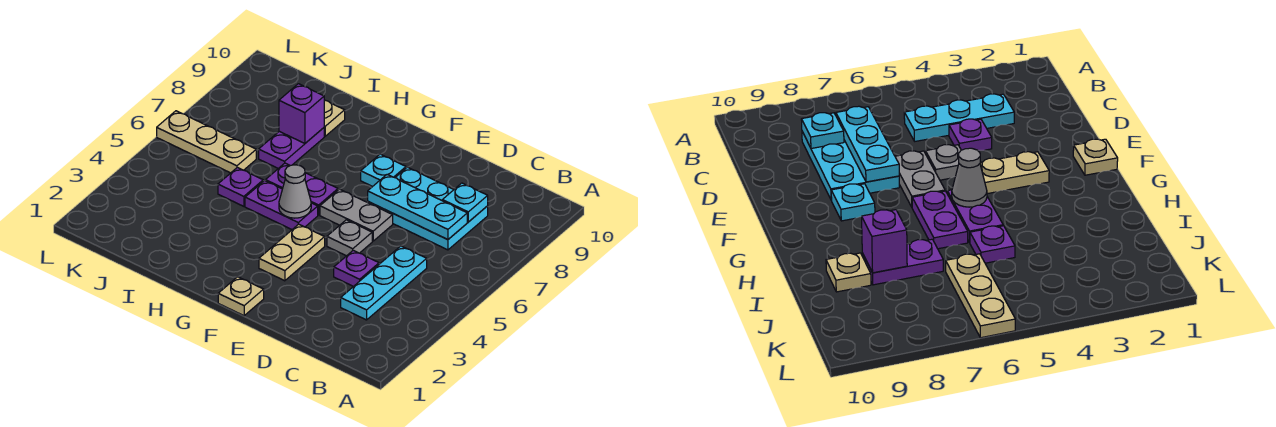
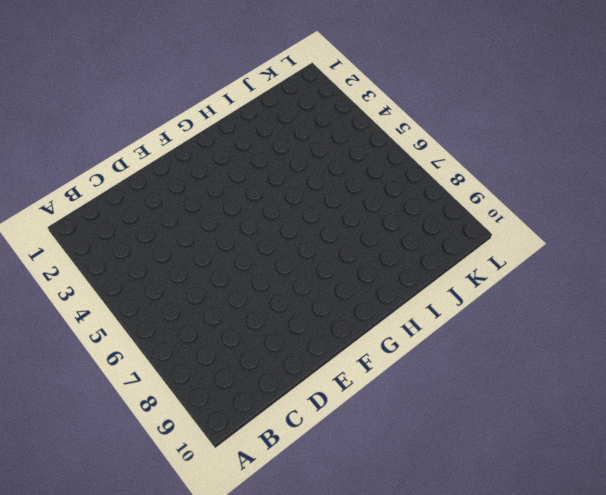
none -> cyan plate C3:C5 level 1
none -> cyan plate C7:E8 level 1
none -> purple plate D4 level 1

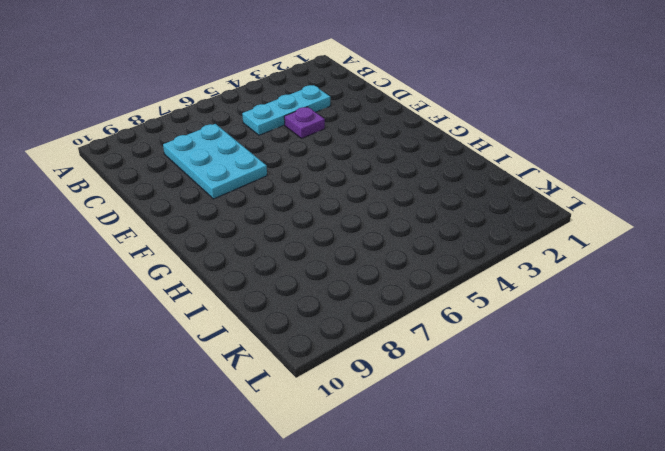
none -> grey plate E5 level 1
none -> grey plate E6:F6 level 1
none -> tan plate F1 level 1

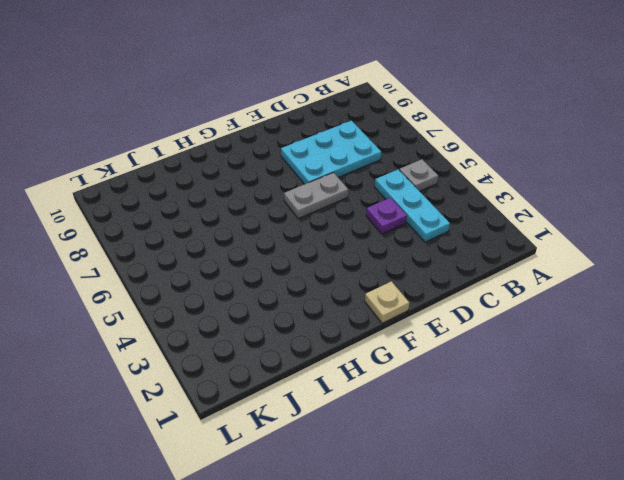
grey plate B5 level 1 -> grey plate E5 level 1
none -> tan plate F3:F4 level 1
none -> cyan plate F8 level 1
none -> purple plate G5:H5 level 1

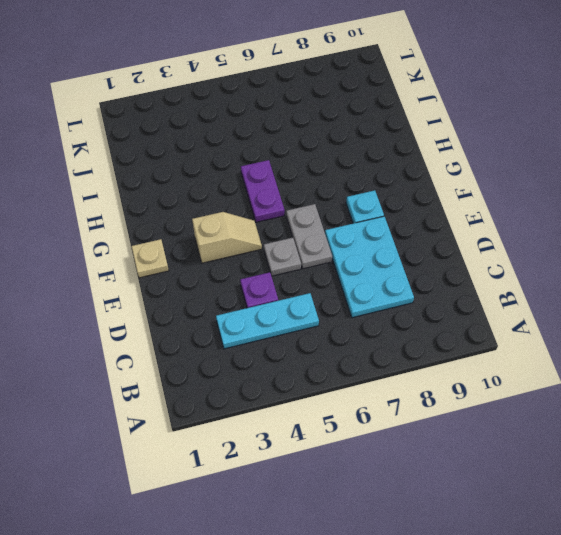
tan slope F3:F4 level 1 top 3 -> tan plate F3:F4 level 1
none -> purple plate G6:H6 level 1
none -> purple plate I5 level 1
none -> purple plate I7:I8 level 1

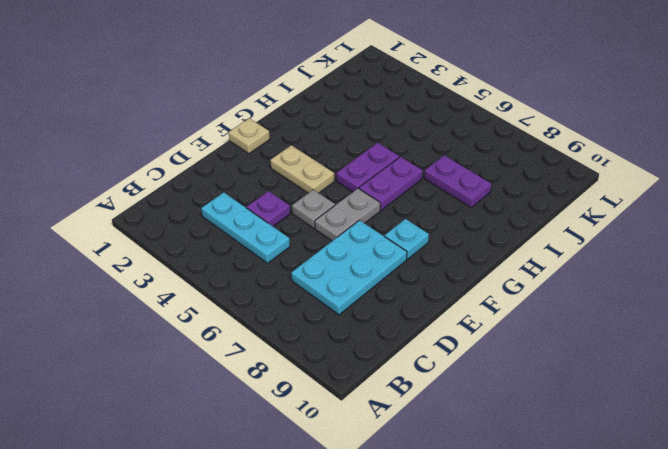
none -> purple plate I5 level 1
none -> tan plate I9 level 1
none -> tan plate J6:L6 level 1

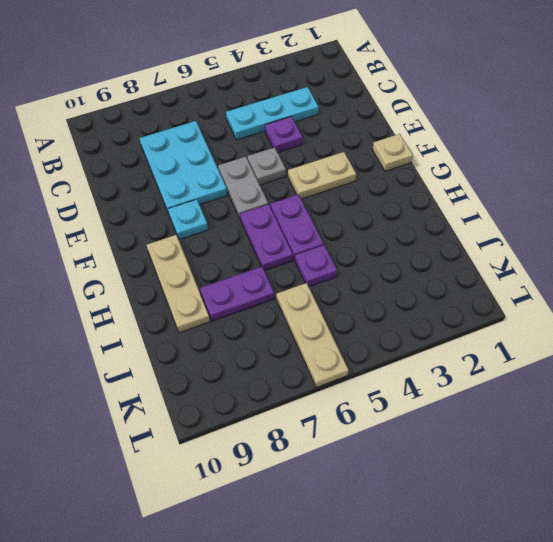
tan plate G9:I9 level 1 -> tan plate I9 level 1
none -> cyan plate C7:E7 level 2
none -> cyan plate C8 level 2
none -> grey cone G5 level 2

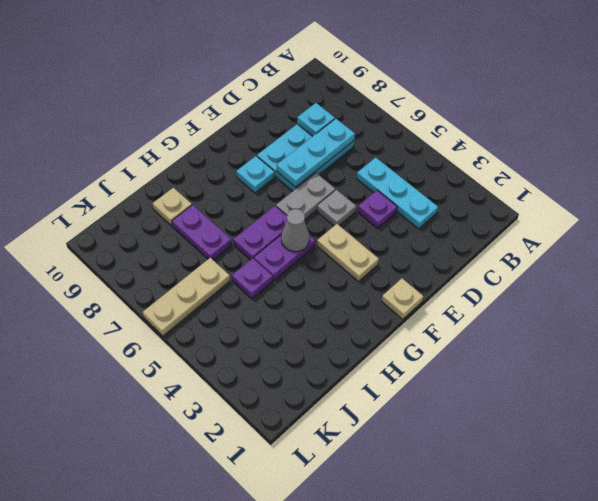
none -> purple brick I8 level 2

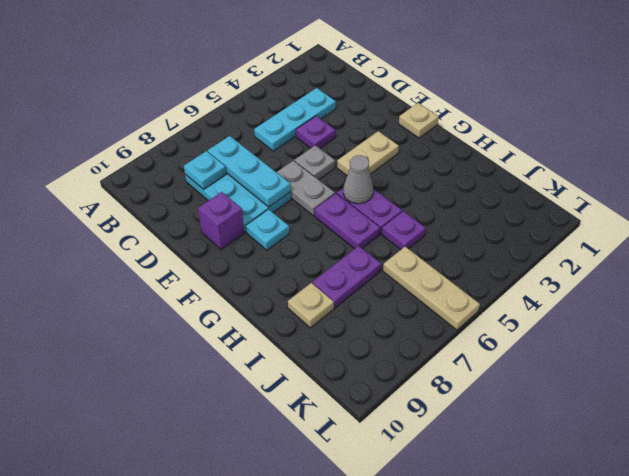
purple brick E9 level 1 -> purple brick I8 level 2

